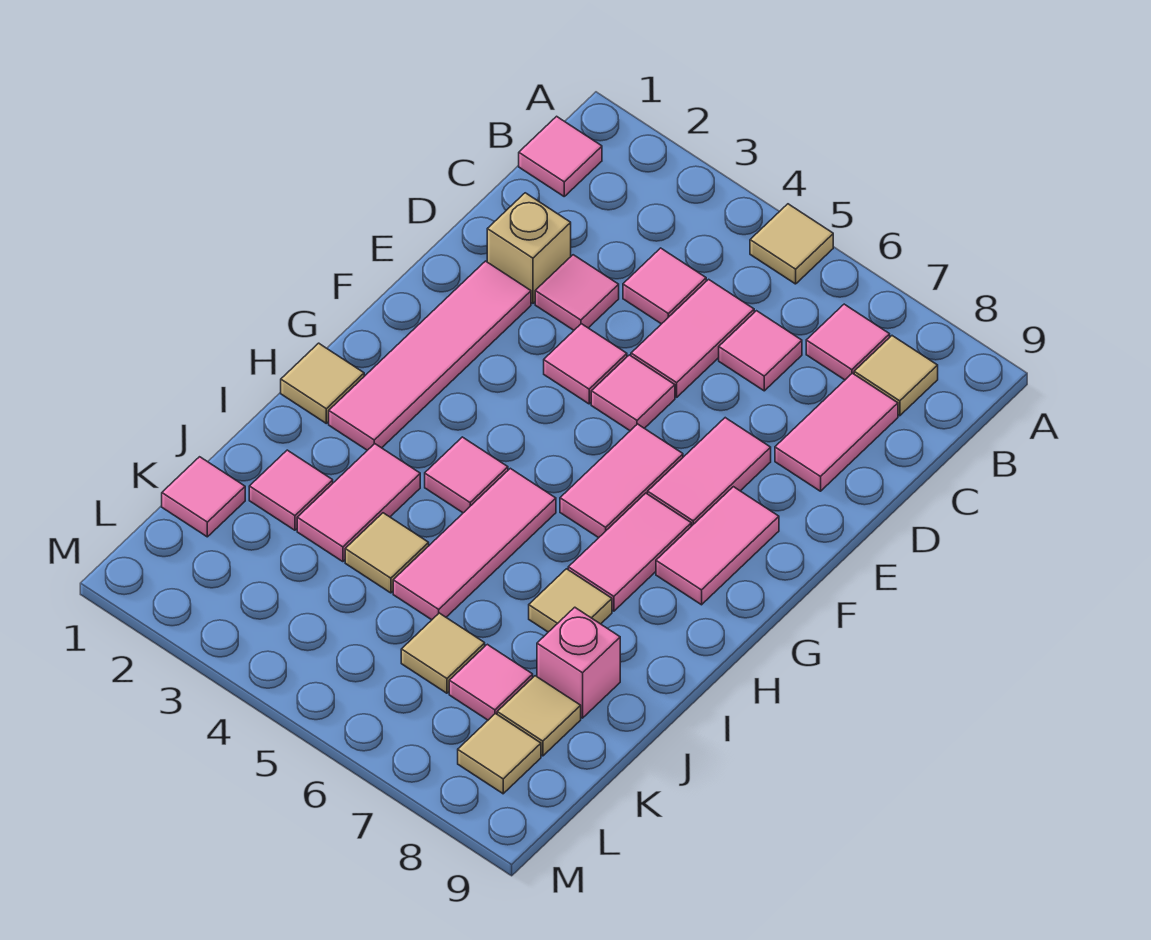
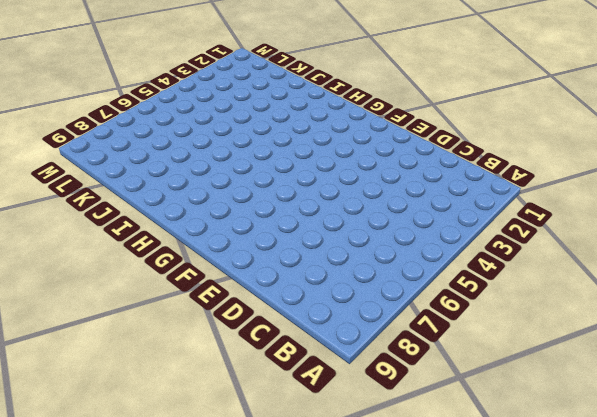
none -> tan tile A5 level 1
none -> pink tile B1 level 1
none -> pink tile B7 level 1
none -> tan tile B8 level 1

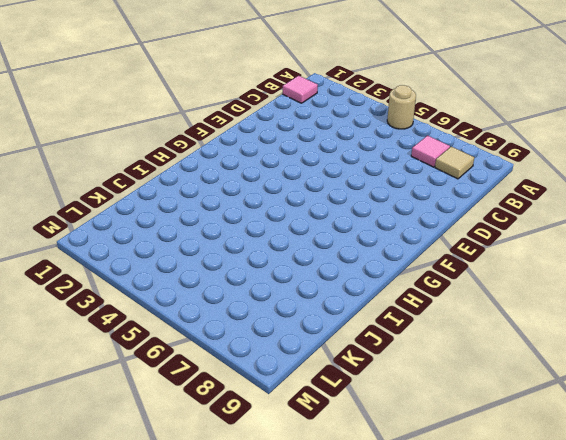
tan round brick A5 level 1 -> tan tile A5 level 1
none -> pink tile C4 level 1
none -> pink tile C5:D5 level 1
none -> pink tile C6 level 1
none -> pink tile C8:D8 level 1

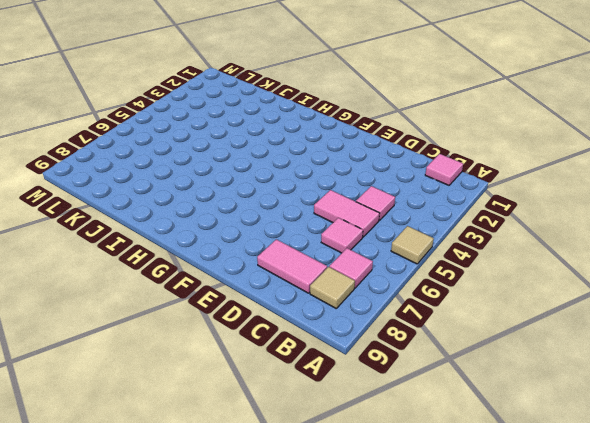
none -> tan brick D2 level 1
none -> pink tile D3 level 1
none -> pink tile E2:H2 level 1
none -> pink tile E4 level 1

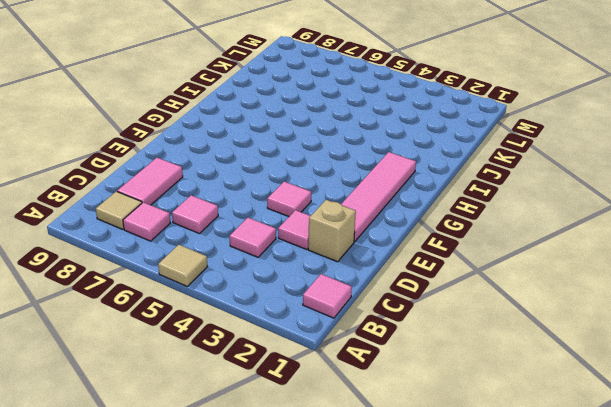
none -> pink tile C5:D5 level 1
none -> pink tile E5 level 1
none -> pink tile E7:F7 level 1
none -> pink tile F6:G6 level 1

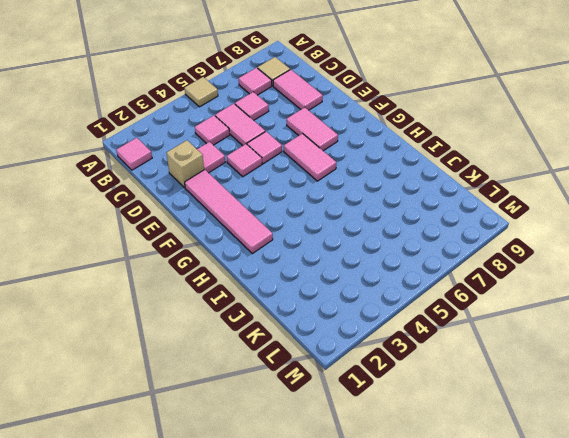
none -> pink tile F8:G8 level 1
none -> pink tile G7:H7 level 1
none -> tan tile H1 level 1
none -> pink tile H4 level 1

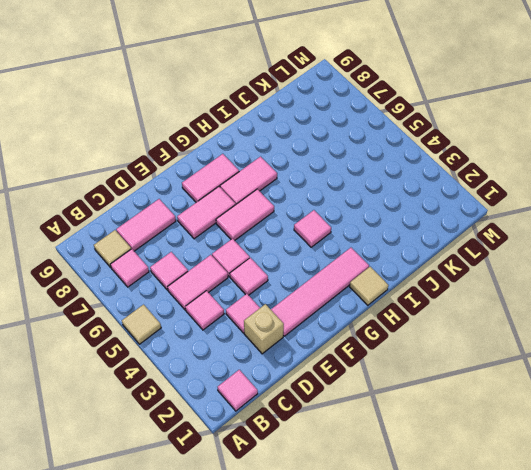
none -> pink tile H5:J5 level 1
none -> pink tile I3:J3 level 1
none -> tan tile I7 level 1
none -> pink tile J2 level 1

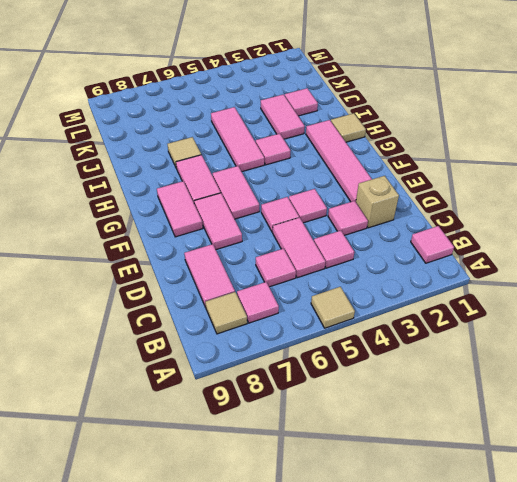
none -> tan tile J4 level 1
none -> pink brick J8 level 1
none -> pink tile K1 level 1
none -> tan tile K6 level 1

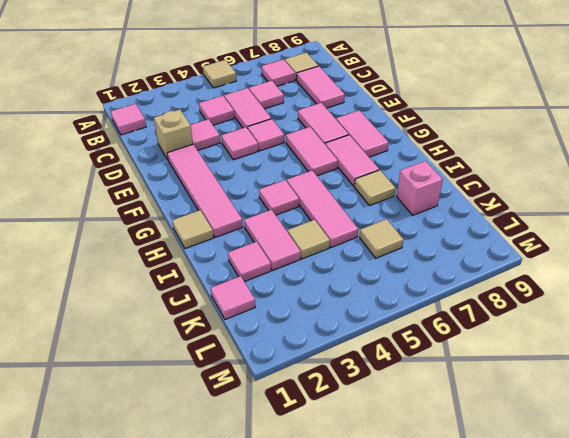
none -> pink tile K7 level 1
none -> tan tile K8 level 1
none -> tan tile L8 level 1

